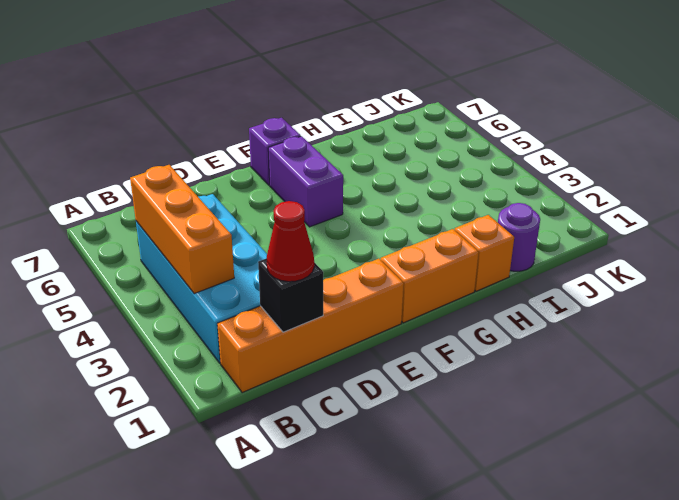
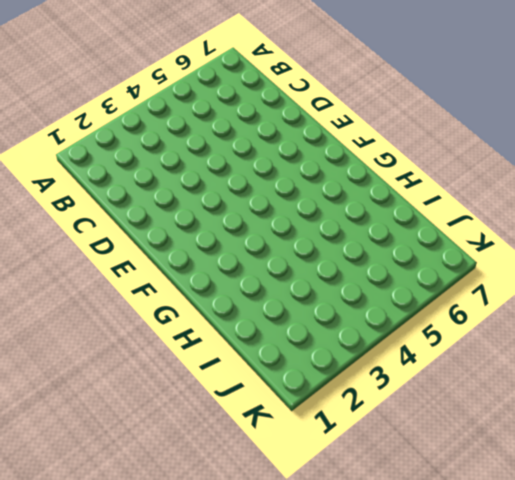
none -> orange brick B1:E1 level 1
none -> cyan brick B2:C5 level 1

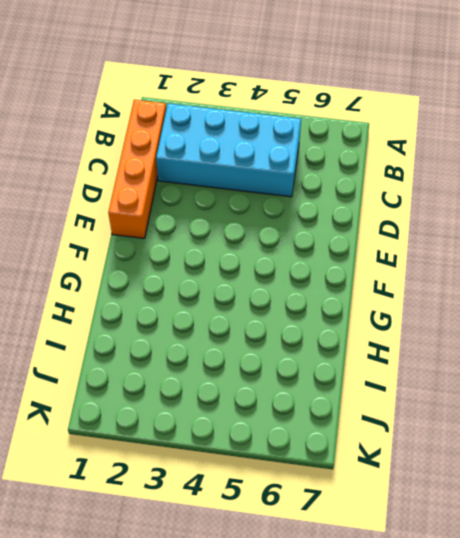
none -> orange brick F1:G1 level 1
none -> purple brick F5:F6 level 1

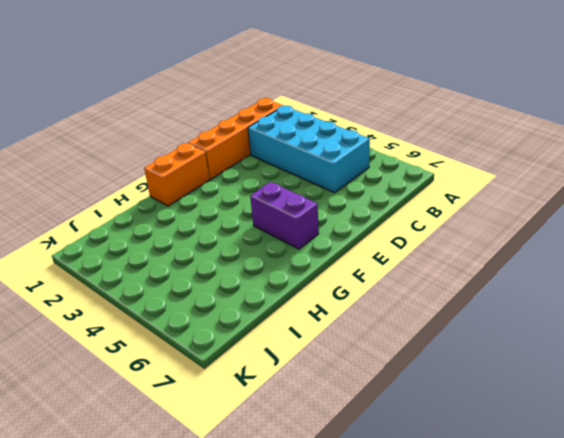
none -> purple brick F7 level 1
none -> orange brick H1 level 1

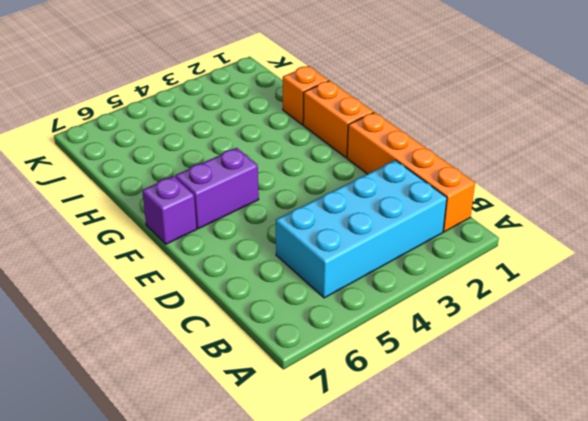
none -> purple round brick I1 level 1
none -> orange brick B3:B5 level 2

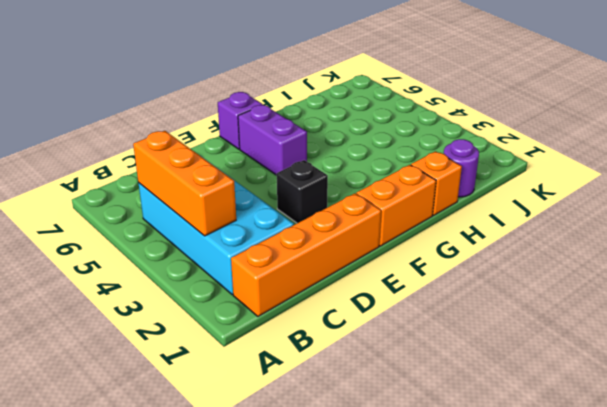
black brick E3 level 1 -> black brick C1 level 2
none -> red cone C1 level 3

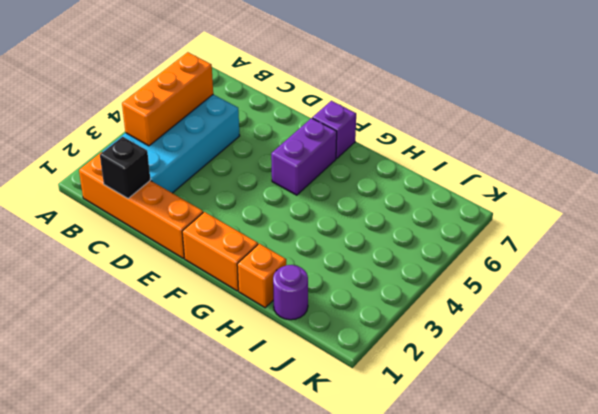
none -> red cone C1 level 3

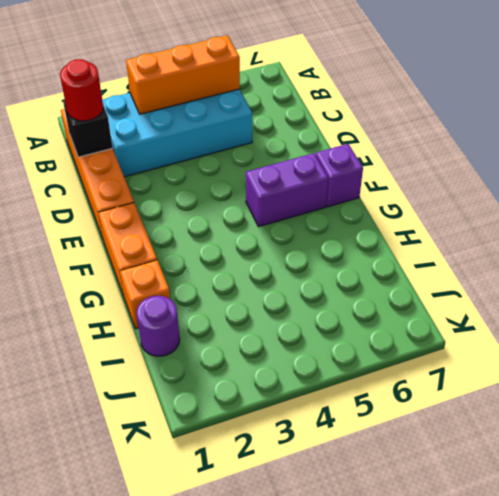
red round brick C1 level 3 -> red cone C1 level 3

